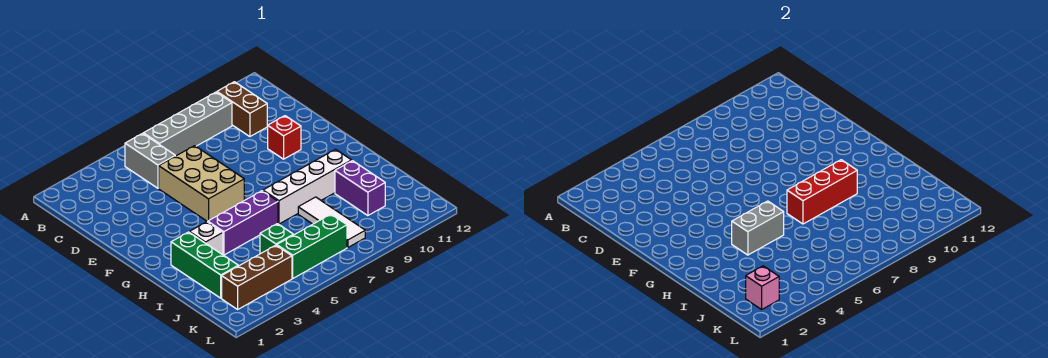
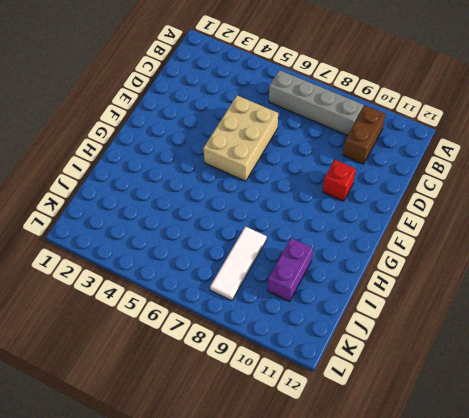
none -> grey brick B5:C5 level 1
none -> green brick H2:J2 level 1
none -> white brick H3 level 1

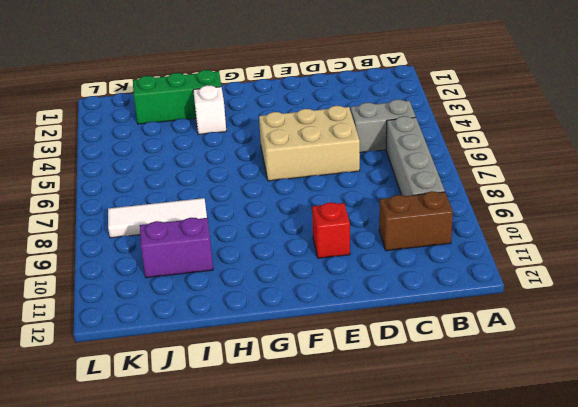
none -> purple brick H4:H6 level 1
none -> white brick H7:H10 level 1
none -> green brick J5 level 1

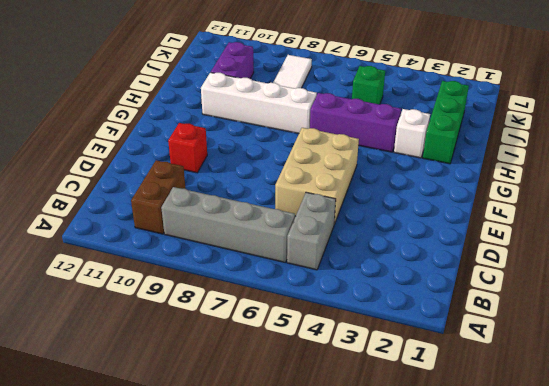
none -> brown brick K2:K4 level 1
none -> green brick K5:K7 level 1
none -> grey brick H4:H5 level 2

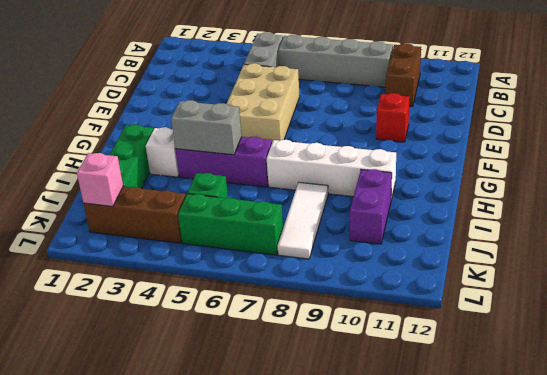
none -> red brick H7:H9 level 2

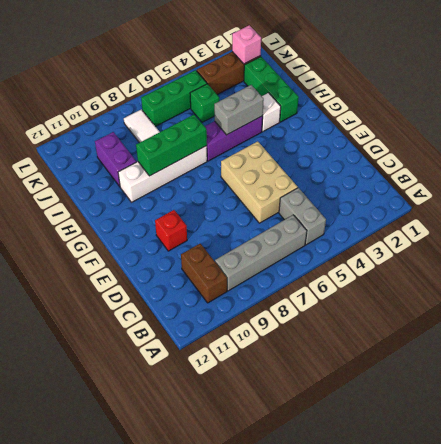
green brick H7:H9 level 2 -> red brick H7:H9 level 2

